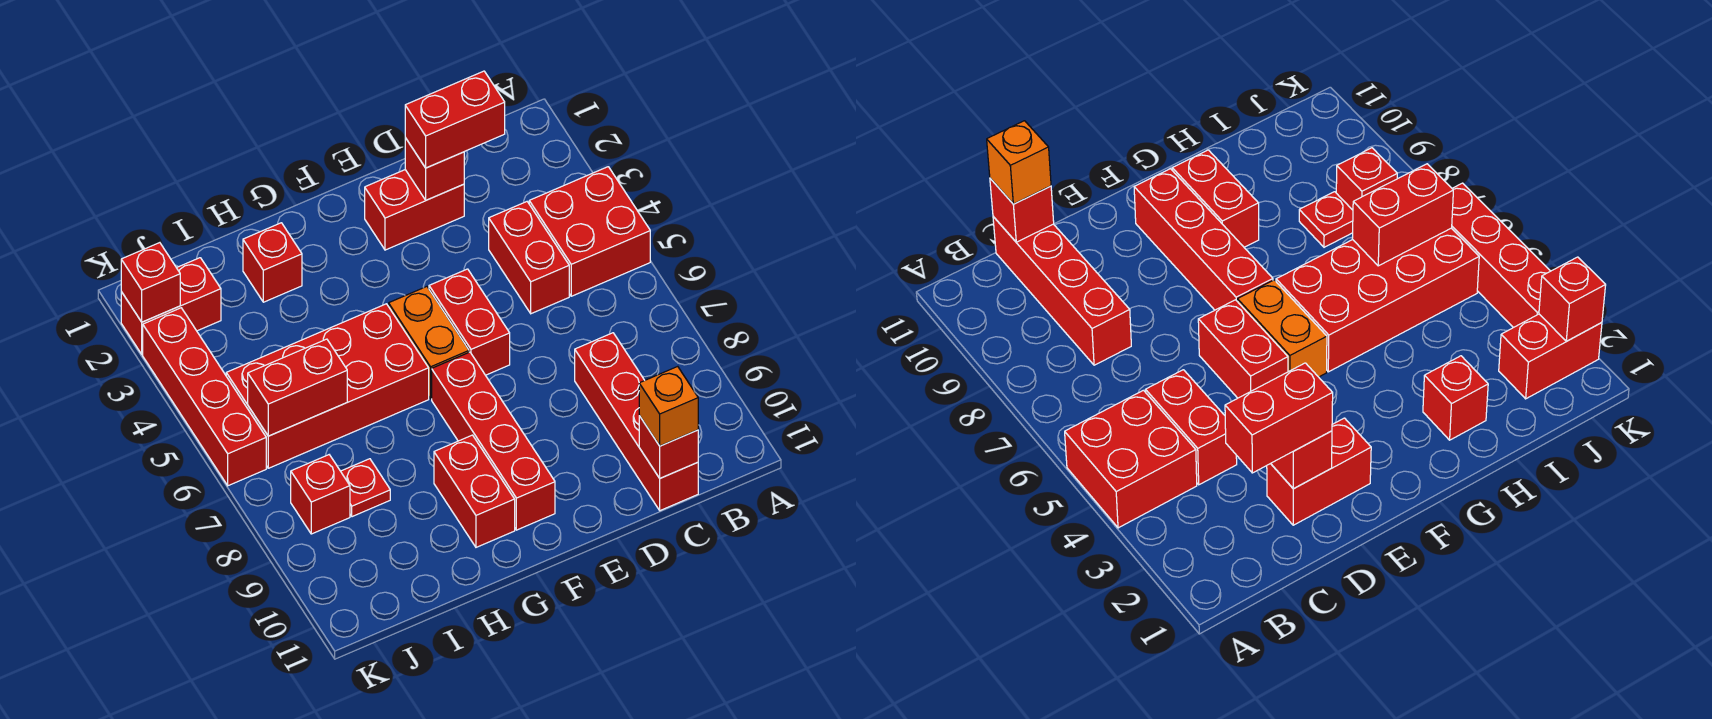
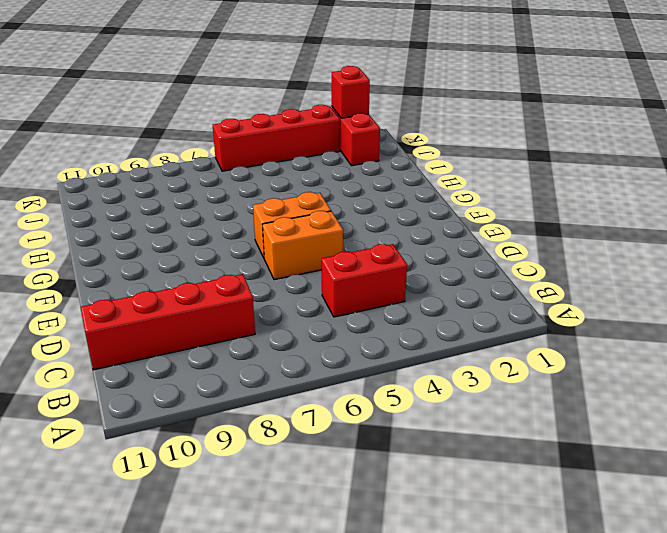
orange brick E5:E6 level 1 -> red brick E5:E6 level 1
none -> red brick A4:B5 level 1
none -> red brick D2:E2 level 1
none -> red brick F7:F10 level 1

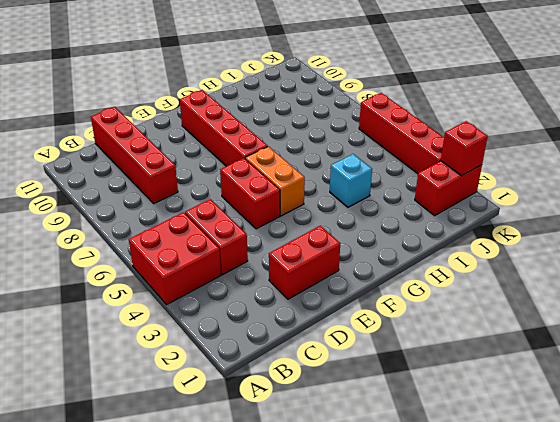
cyan brick H4 level 1 -> none
none -> red brick G5:J6 level 1
none -> red brick G9:G10 level 1
none -> red brick H2 level 1

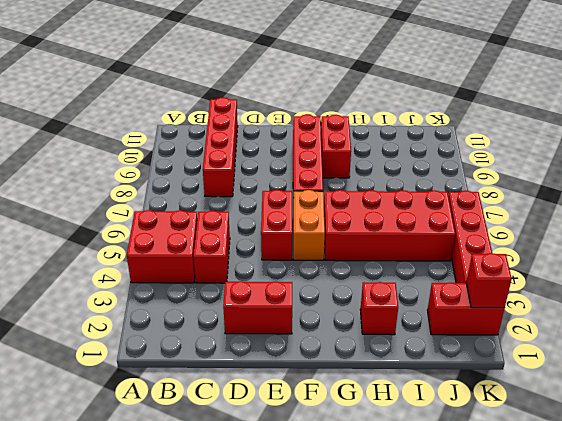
none -> red plate I8 level 1
none -> red brick J8 level 1
none -> red brick C11 level 2

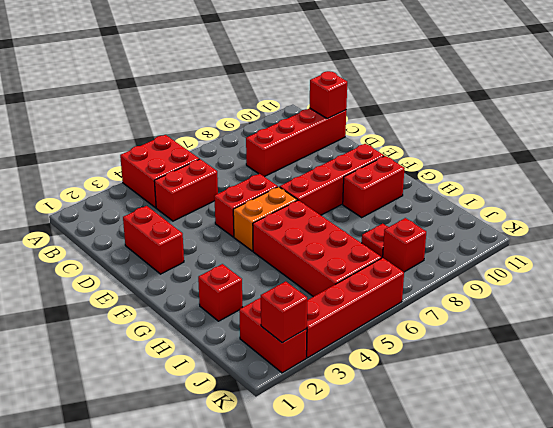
none -> red brick D2 level 2
none -> red brick I6:J6 level 2
none -> red brick C2:D2 level 3

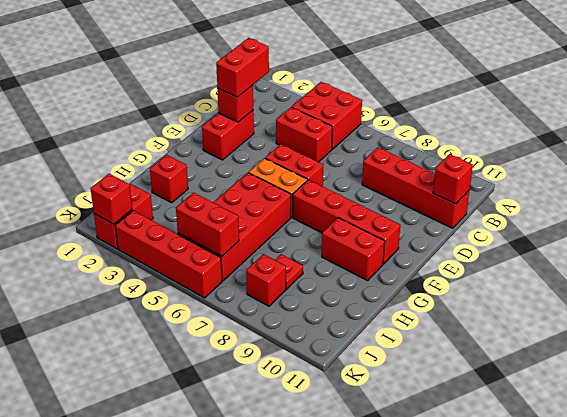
red brick J5:J6 level 2 -> red brick I6:J6 level 2
none -> orange brick C11 level 3

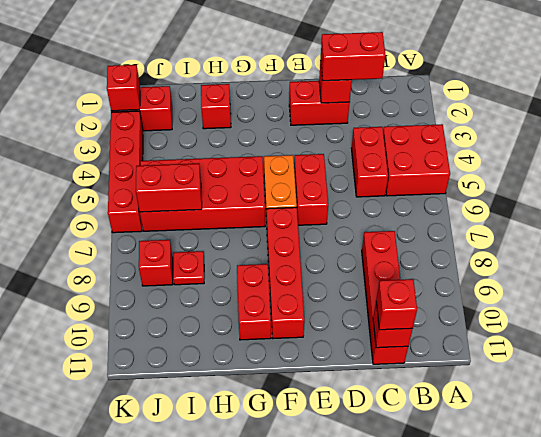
red brick C11 level 3 -> orange brick C11 level 3

